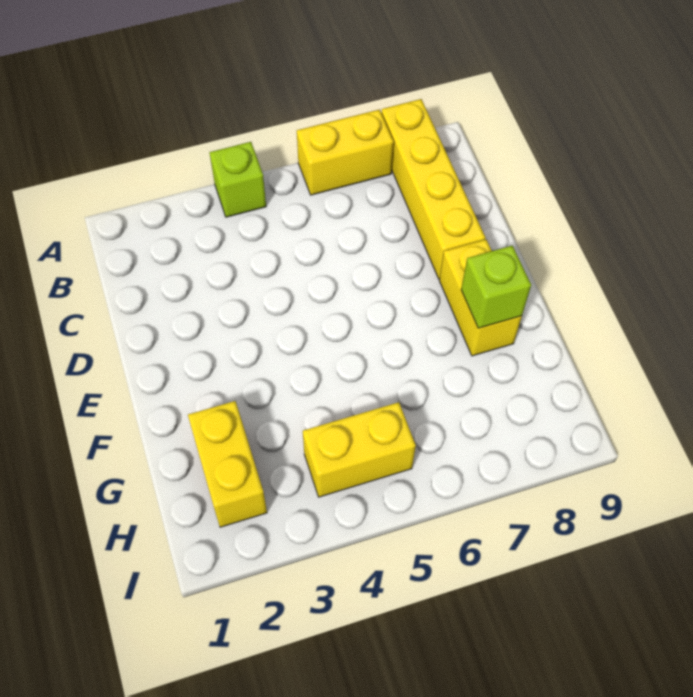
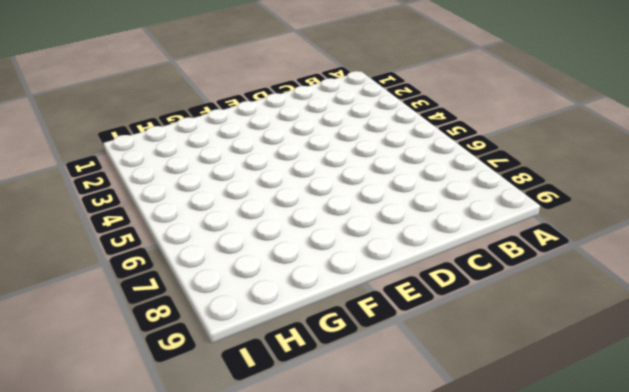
none -> lime brick A4 level 1
none -> yellow brick A6:A7 level 1

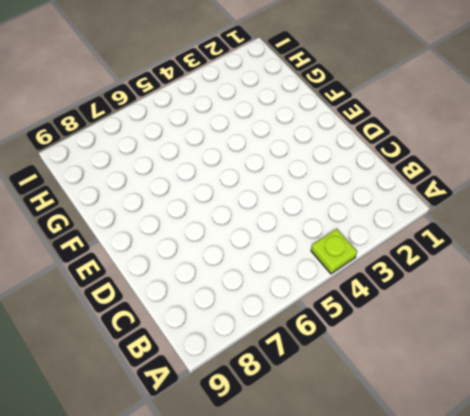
lime plate A4 level 1 -> lime brick A4 level 1
none -> yellow brick A6:A7 level 1
none -> yellow brick A8:D8 level 1

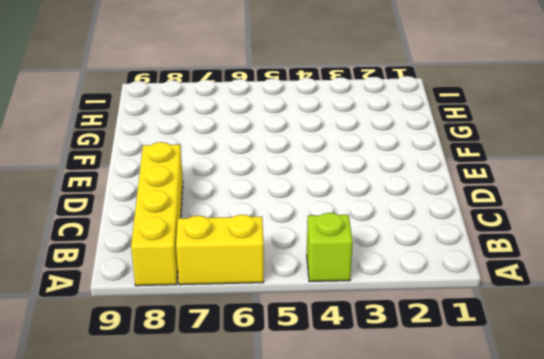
none -> yellow brick E8:F8 level 1
none -> yellow brick G2:H2 level 1

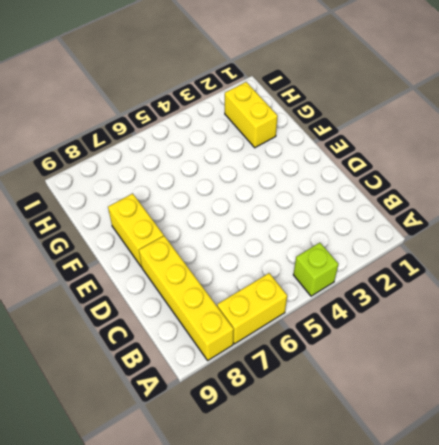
none -> yellow brick H4:H5 level 1
none -> lime brick F8 level 2

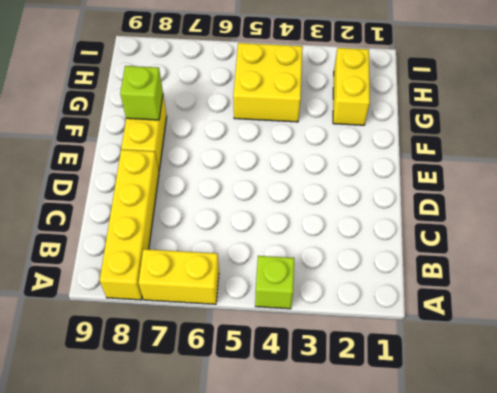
yellow brick G4:H5 level 1 -> yellow brick H4:H5 level 1

